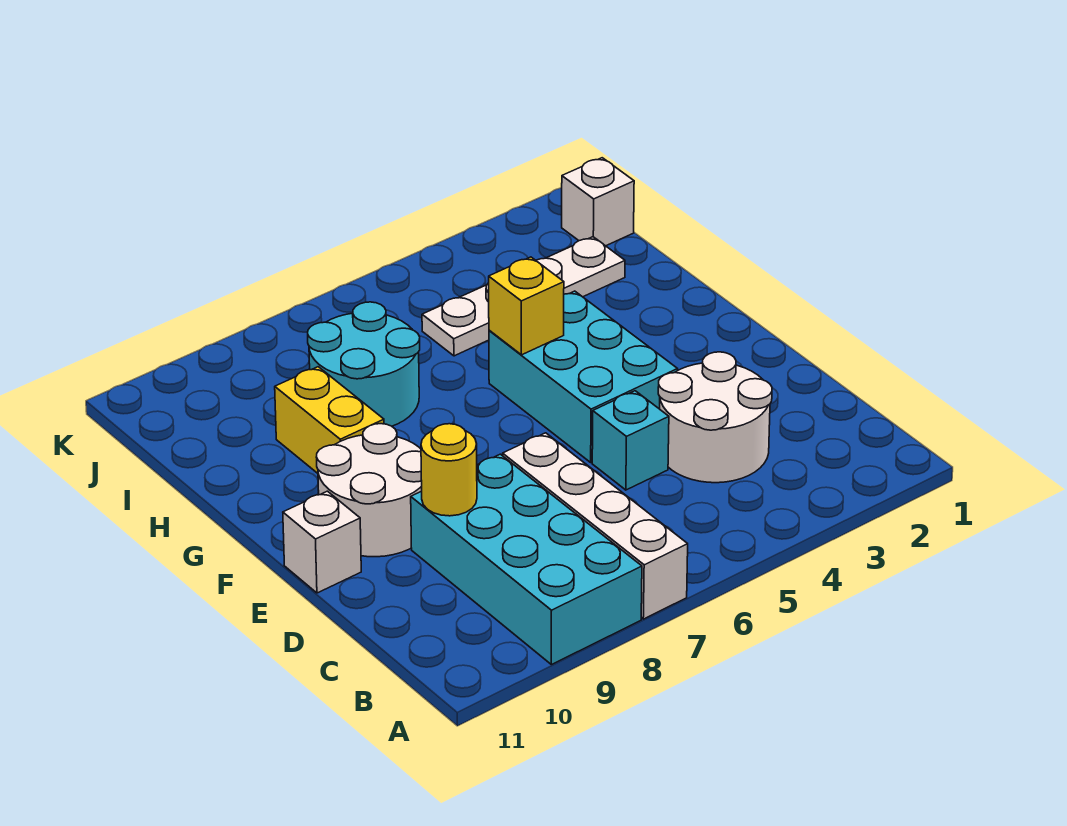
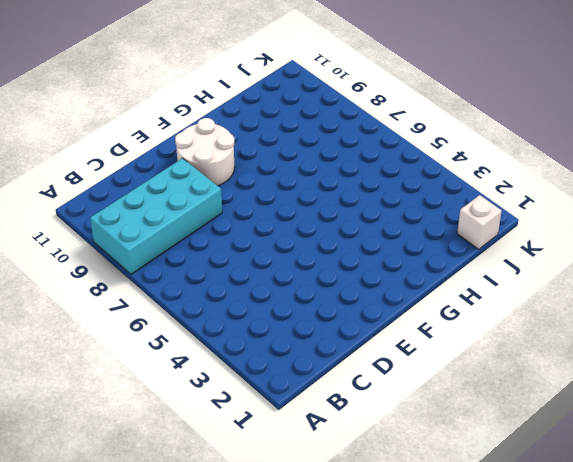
none -> white brick A7:D7 level 1
none -> white round brick C3:D4 level 1
none -> cyan brick D5 level 1

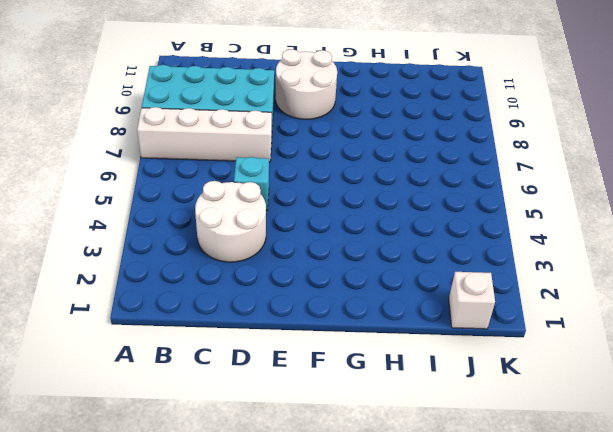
none -> cyan brick E4:G5 level 1
none -> white brick E11 level 1
none -> yellow brick G9:H9 level 1

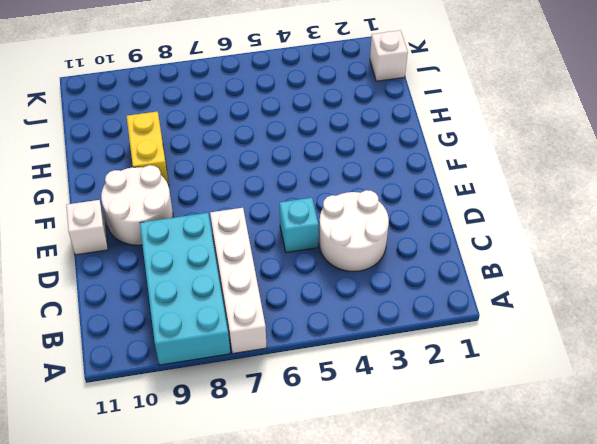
none -> cyan brick E4:G5 level 1
none -> cyan round brick H7:I8 level 1
none -> white plate I2:I5 level 1

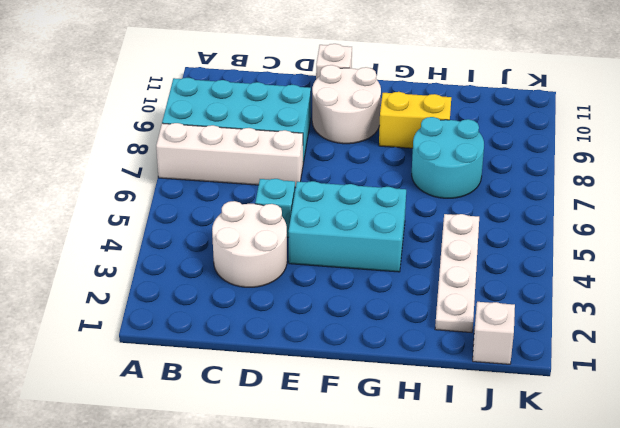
none -> yellow round brick D9 level 2
none -> yellow brick G5 level 2

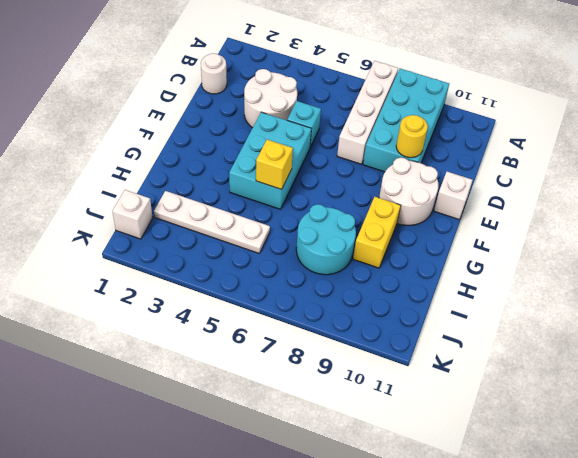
white round brick C1 level 1 -> none

